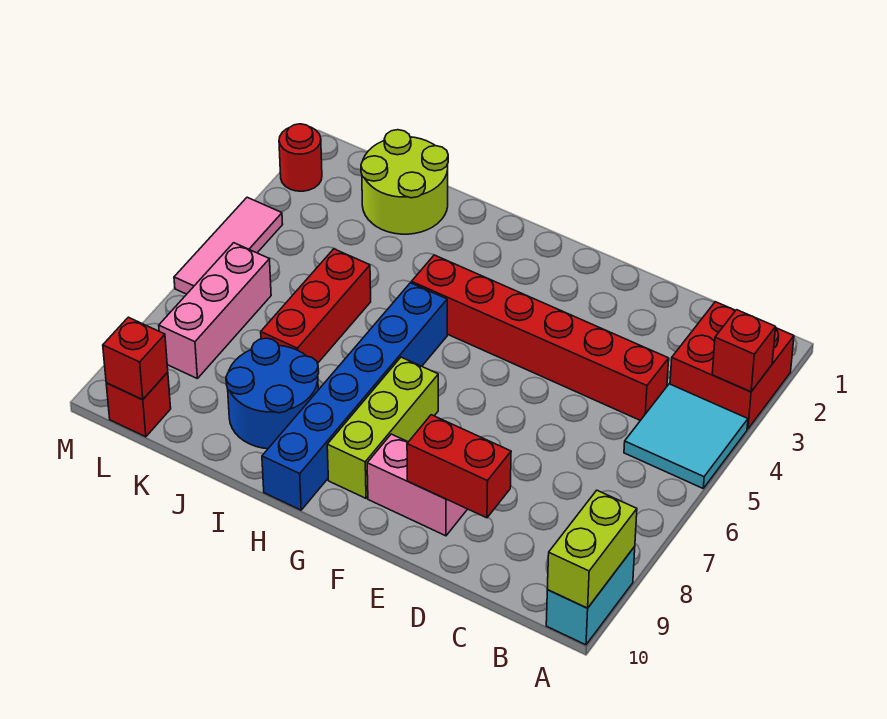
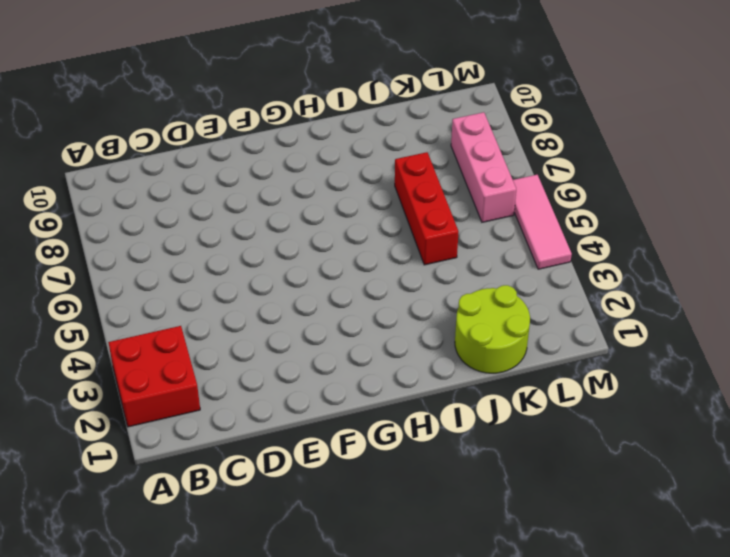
none -> cyan tile A4:B5 level 1
none -> cyan brick A9:A10 level 1
none -> red brick C4:H4 level 1

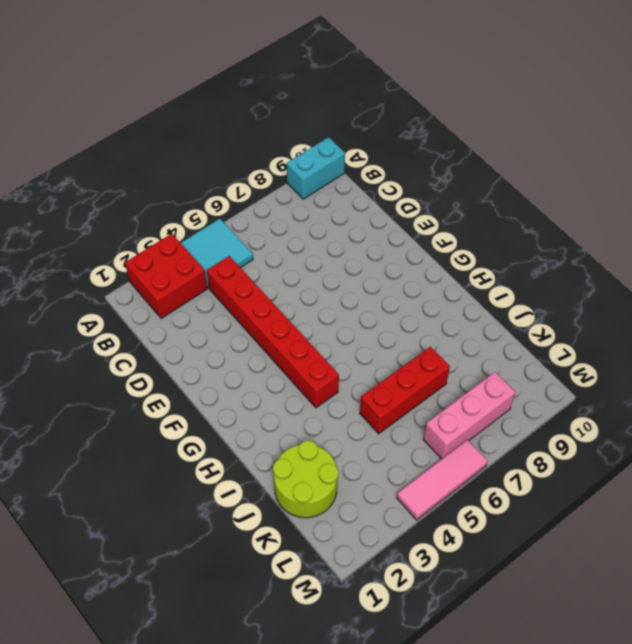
none -> pink brick E9:F9 level 1
none -> lime brick G7:G9 level 1
none -> blue brick H5:H10 level 1

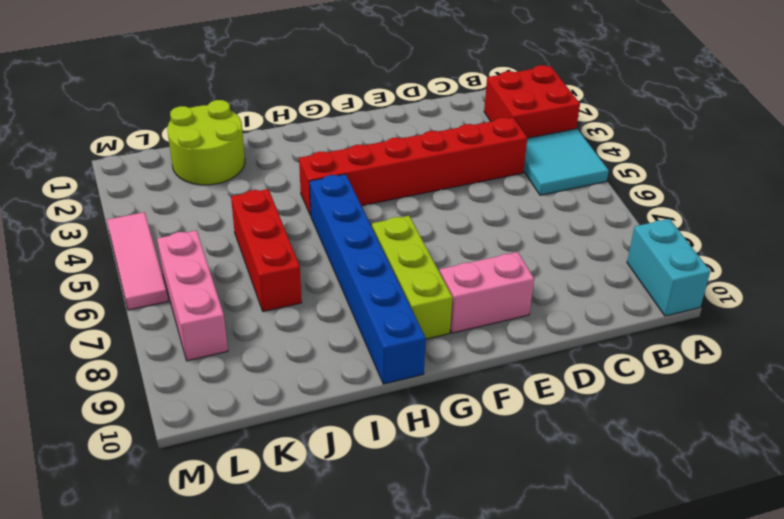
none -> blue round brick I8:J9 level 1
none -> red brick L10 level 1
none -> red round brick M2 level 1

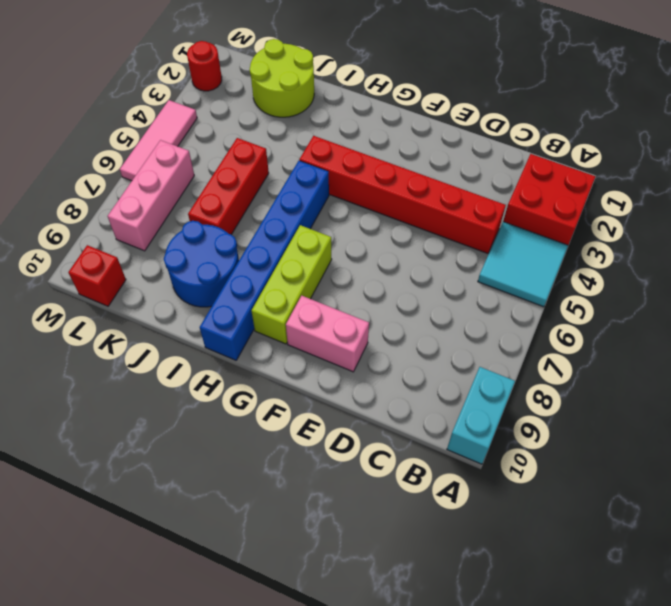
none -> red brick A3 level 2
none -> lime brick A9:A10 level 2
none -> red brick D9:E9 level 2

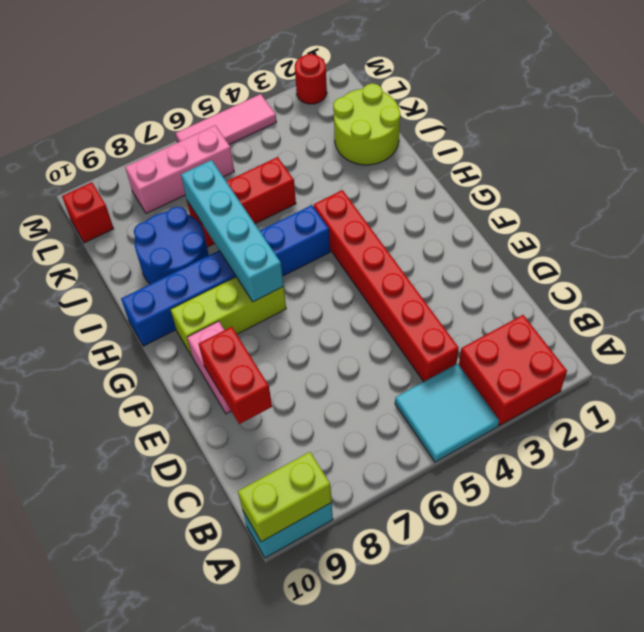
cyan brick G7:J7 level 2 -> none
none -> red brick A3 level 2
none -> red brick L10 level 2

